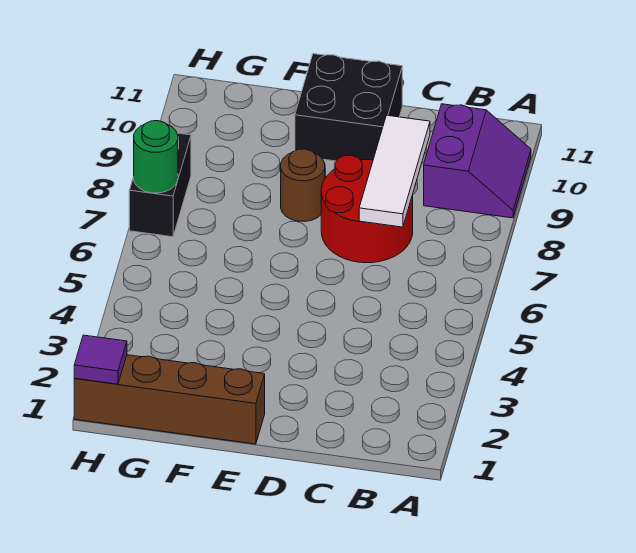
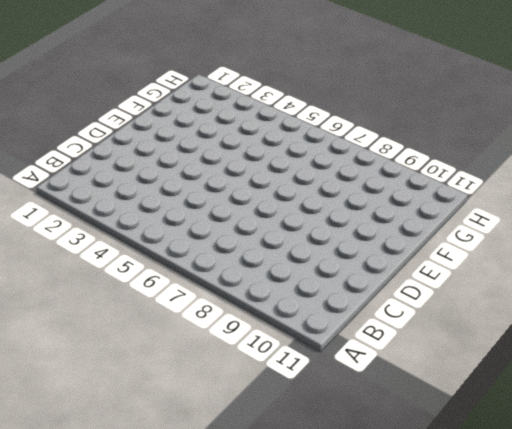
none -> purple slope A9:B10 level 1 top B
none -> red round brick C7:D8 level 1

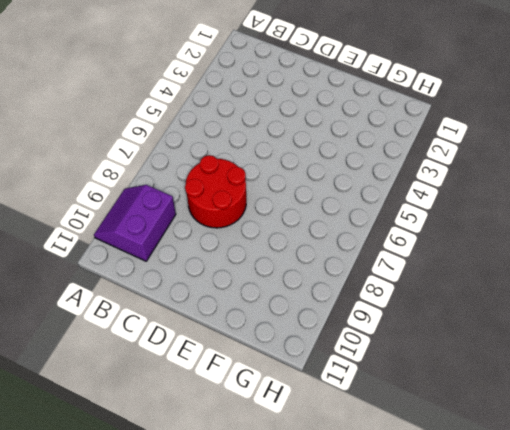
none -> black brick D10:E11 level 1
none -> brown brick E1:H1 level 1

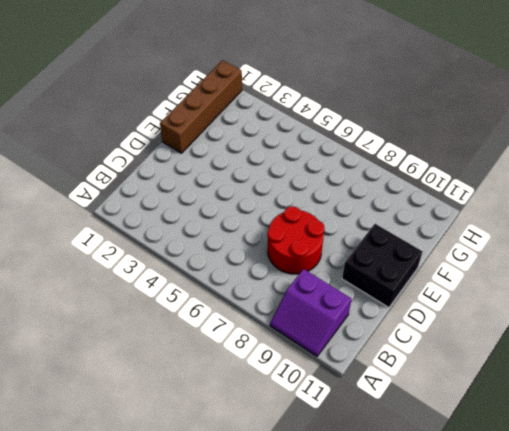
none -> brown round brick E8 level 1
none -> black brick H7:H8 level 1

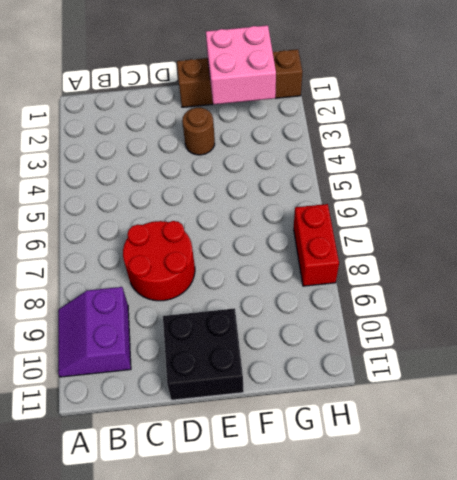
brown round brick E3 level 1 -> brown round brick E8 level 1
pink brick F1:G2 level 2 -> none
red brick H7:H8 level 1 -> black brick H7:H8 level 1
none -> white tile C7:C9 level 2
none -> purple tile H1 level 2

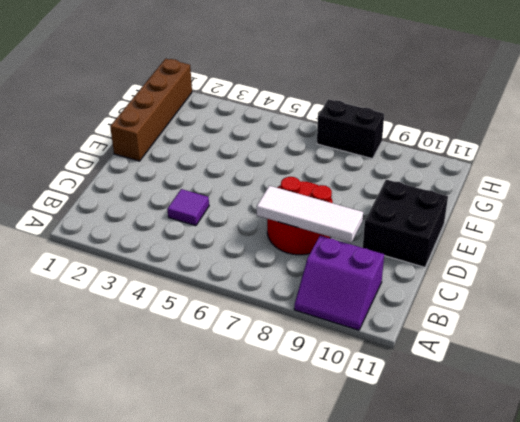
purple tile C4 level 1 -> purple tile H1 level 2
none -> brown round brick E8 level 1
none -> green round brick H7 level 2

